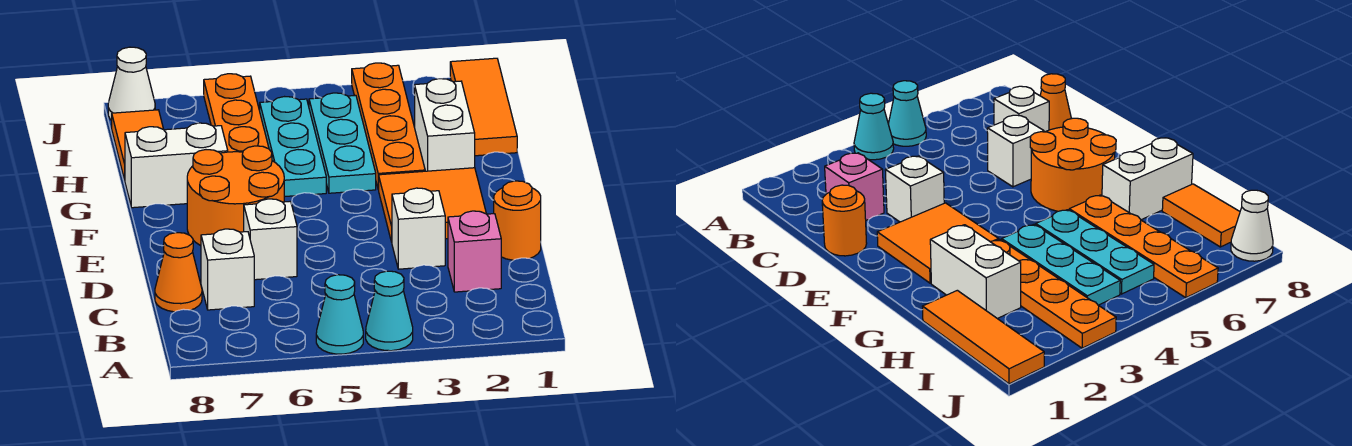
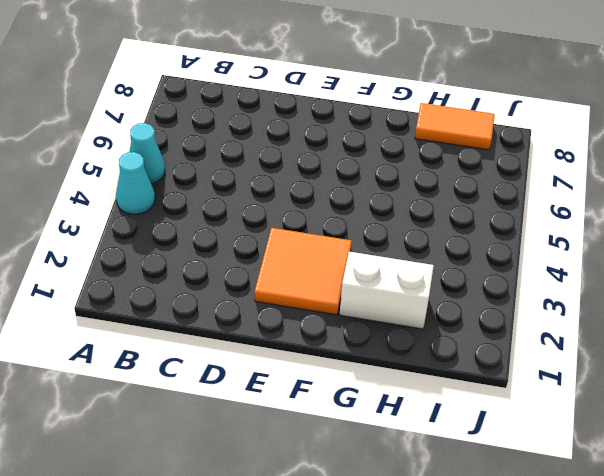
none -> pink brick C2 level 1
none -> white brick C7 level 1
none -> orange cone C8 level 1

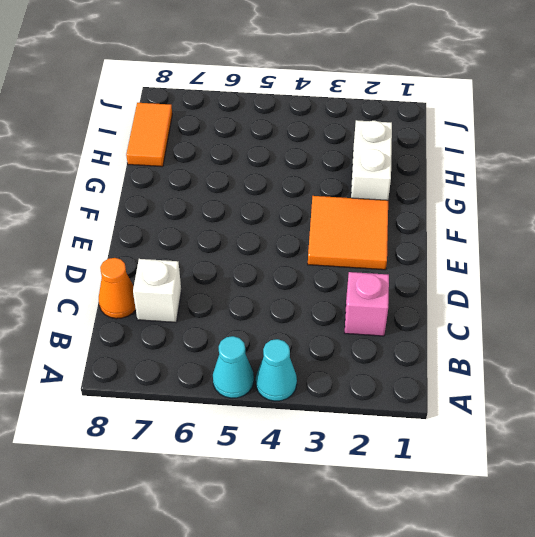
none -> orange round brick D1 level 1
none -> white brick D3 level 1
none -> white brick D6 level 1

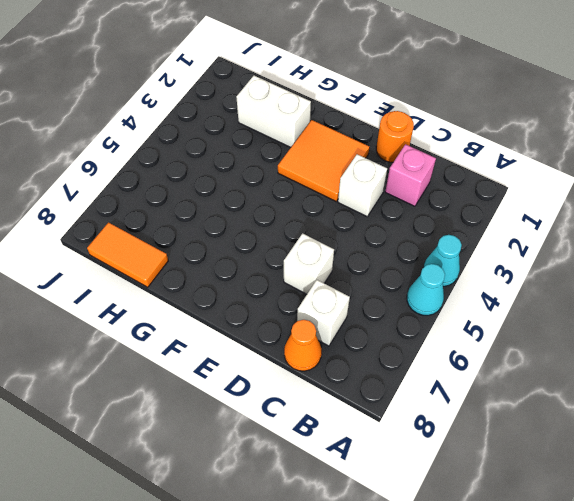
none -> orange round brick E6:F7 level 1
none -> orange plate G3:J3 level 1
none -> cyan plate G4:I4 level 1

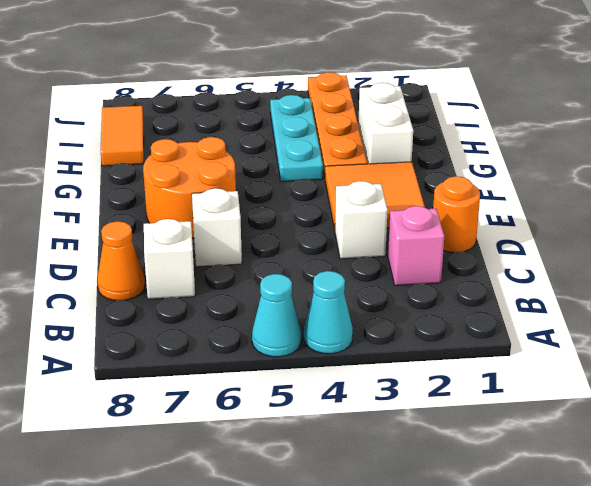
none -> cyan plate G5:I5 level 1
none -> orange plate G6:J6 level 1
none -> white brick G7:G8 level 1

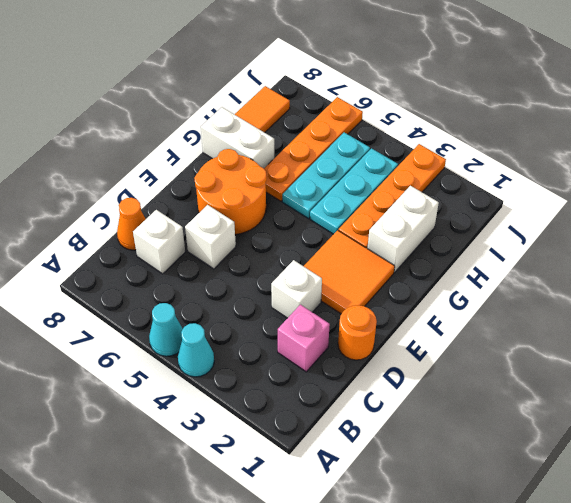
none -> orange tile H1:J1 level 1
none -> white cone J8 level 1

